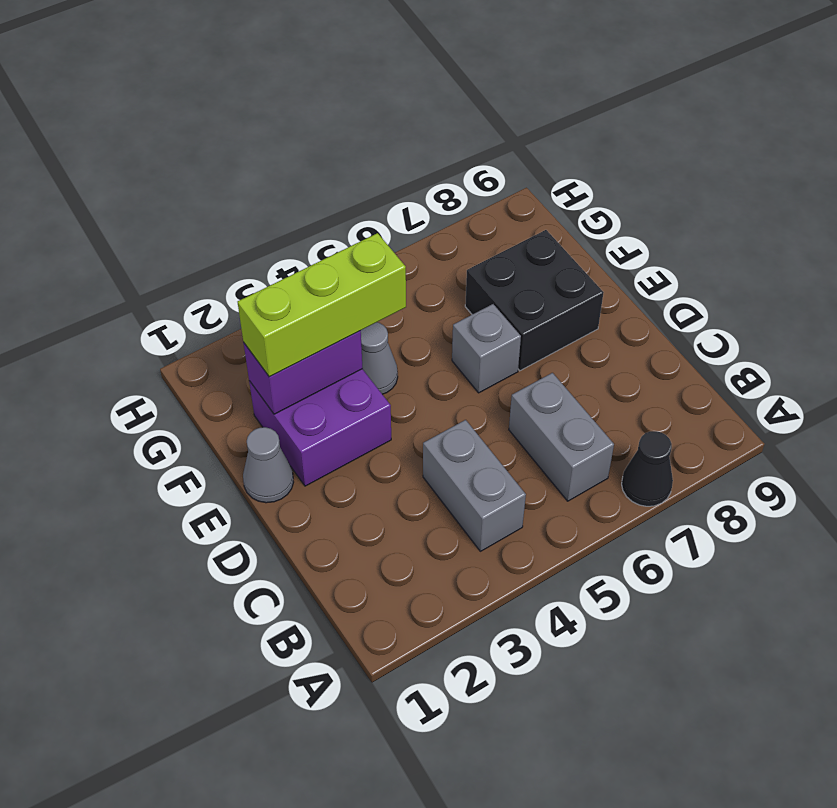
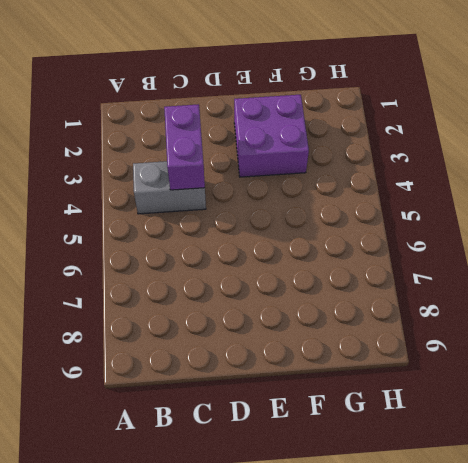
purple brick C3:C4 level 2 -> purple brick F2:F3 level 2
none -> black cone A7 level 1
none -> grey brick B6:C6 level 1

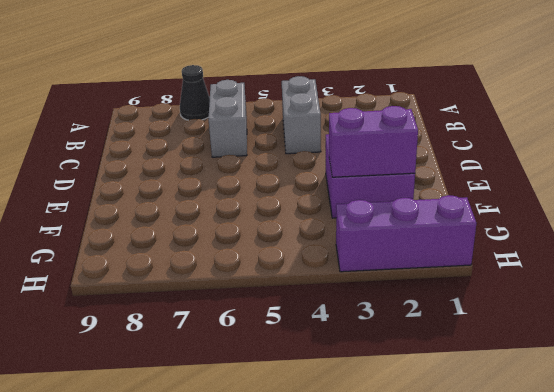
purple brick H1:H3 level 1 -> none
none -> grey cone E1 level 1
none -> grey brick E6 level 1

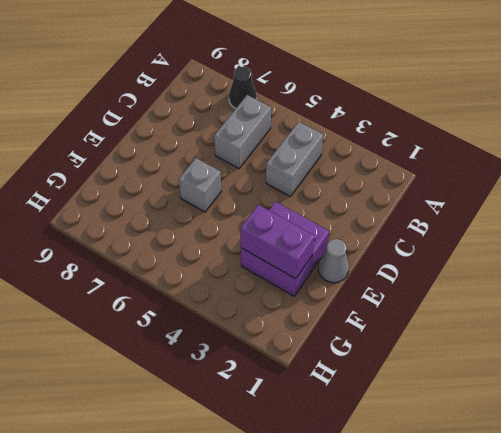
none -> black brick E7:F8 level 1
none -> grey cone F4 level 1

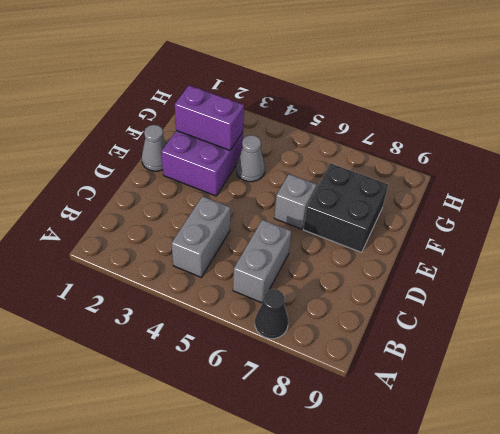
none -> lime brick F2:F4 level 3

